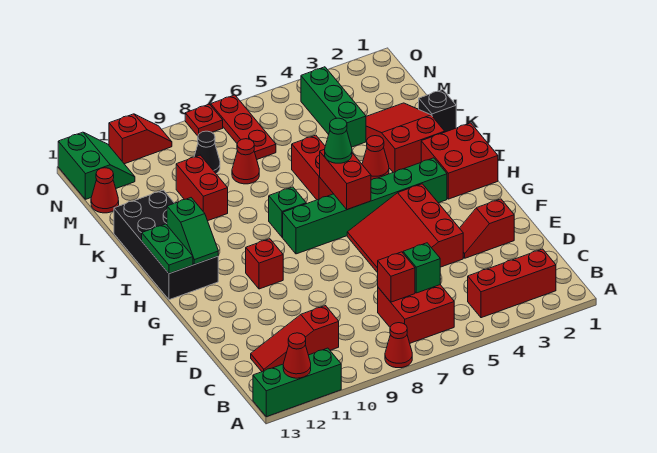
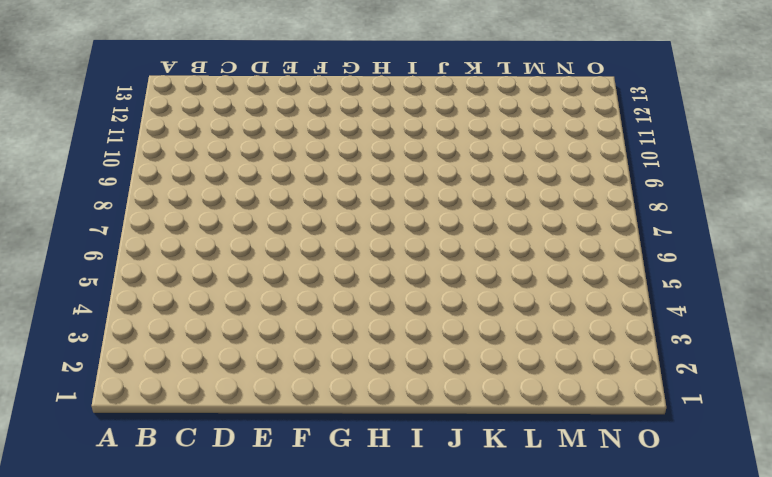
none -> red cone A8 level 1
none -> green brick A11:A13 level 1
none -> red brick B2:B4 level 1
none -> red brick B6:C7 level 1

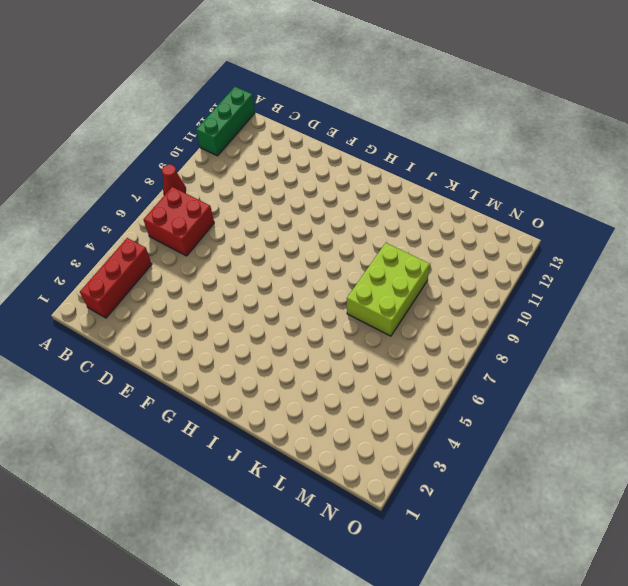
lime brick K7:L9 level 1 -> red cone L8 level 1
none -> red slope C10:C12 level 1 top 10
none -> red slope E2:E3 level 1 top 2
none -> red slope E4:G6 level 1 top 4
none -> red brick G10 level 1

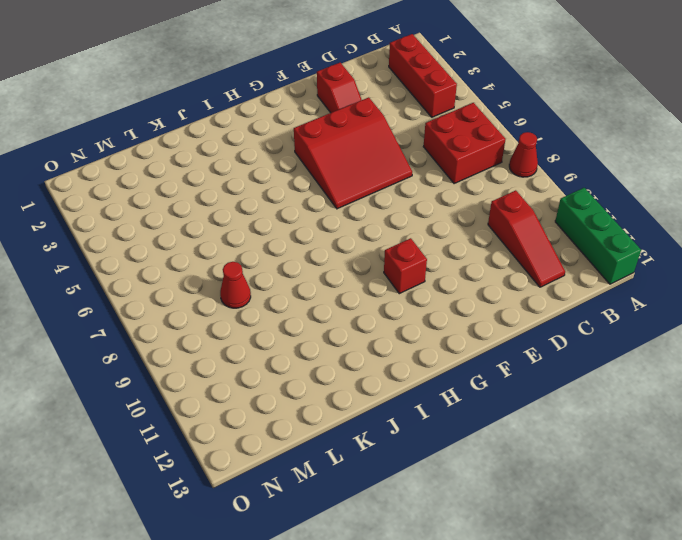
none -> red brick H1:I2 level 1
none -> green brick H3:H8 level 1
none -> black brick H12:K13 level 1
none -> green brick I8 level 1

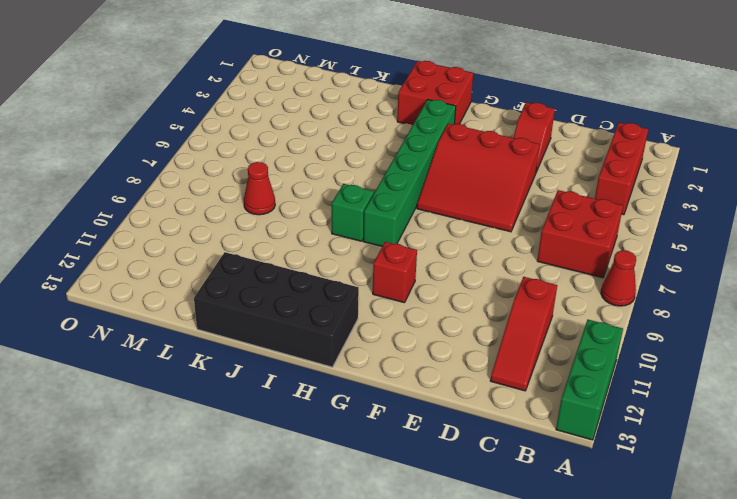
none -> red slope J2:L3 level 1 top J
none -> red cone J4 level 1
none -> red brick J6:K6 level 1
none -> black brick K1 level 1

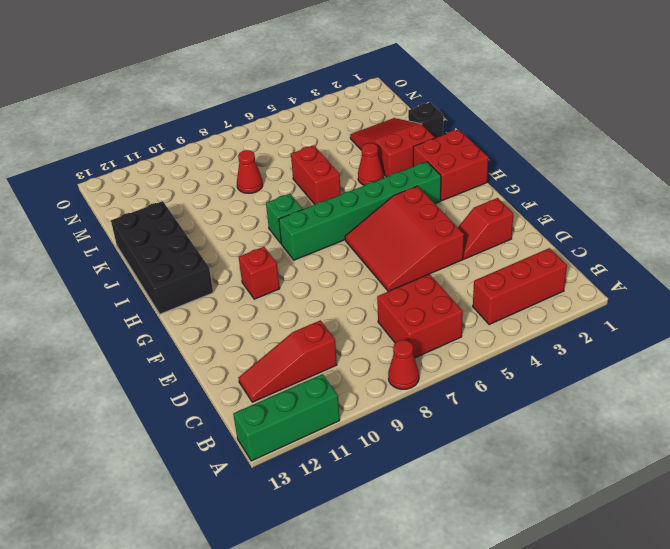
none -> red brick K10:L10 level 1
none -> green brick L4:N4 level 1
none -> red plate M7:O7 level 1
none -> black cone M9 level 1

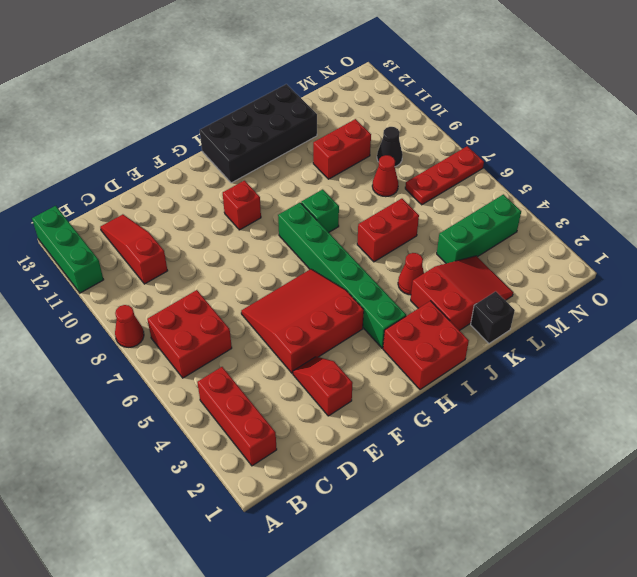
none -> red cone M13 level 1
none -> green slope N12:O13 level 1 top 13
none -> red plate O8 level 1
none -> red slope O10:O11 level 1 top 11

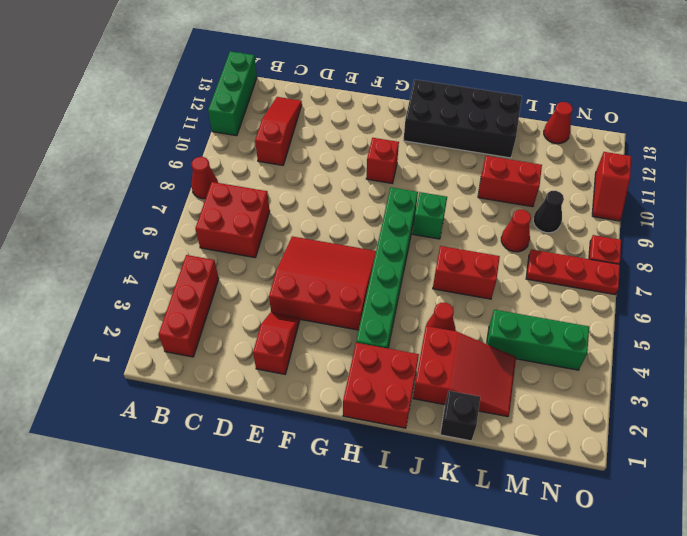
none -> green slope N12:O13 level 1 top 13
none -> red cone A12 level 2
none -> green brick C6 level 2
none -> red brick C7 level 2

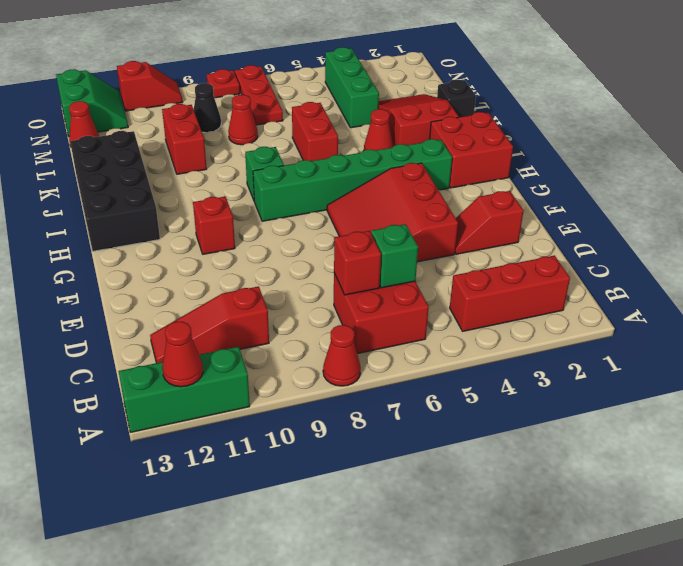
none -> red brick H6:I6 level 2
none -> green slope H12:I12 level 2 top I
none -> green plate H13:I13 level 2
none -> green cone I6 level 3

